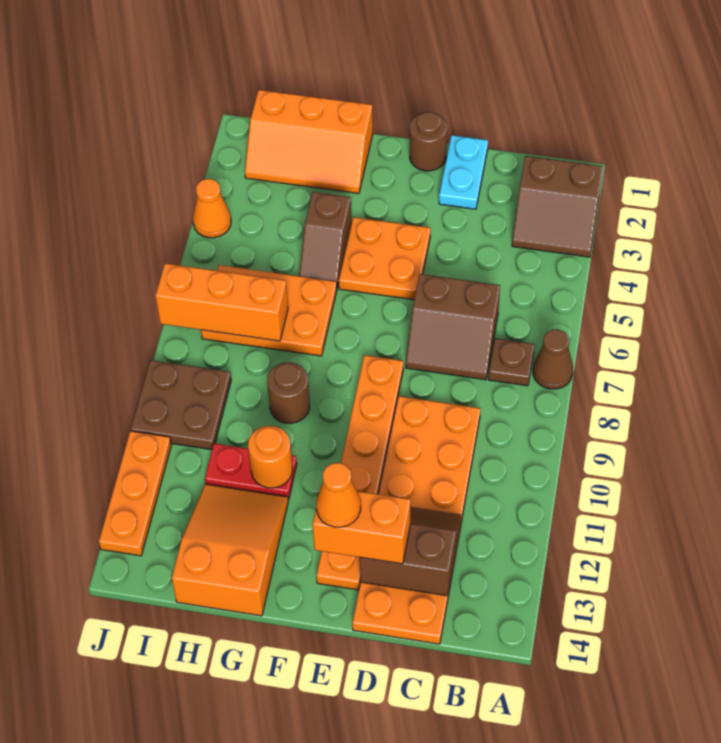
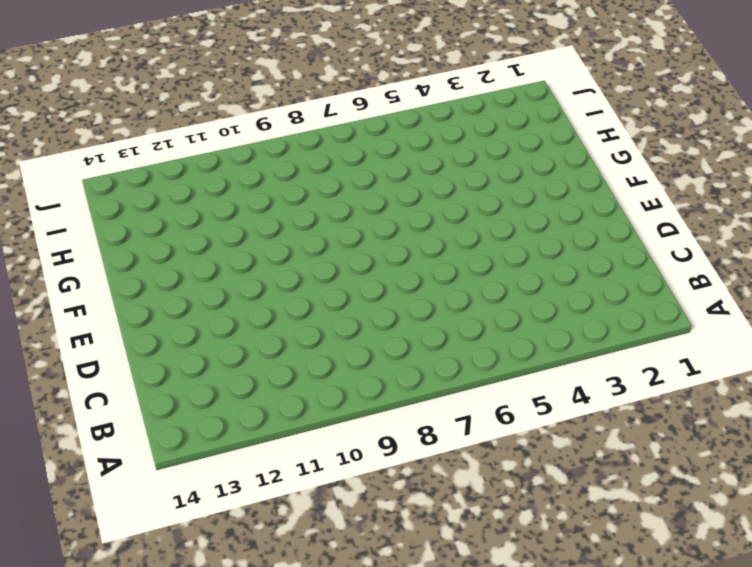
none -> brown slope A2:B3 level 1 top 2
none -> brown cone A7 level 1
none -> brown plate B7 level 1

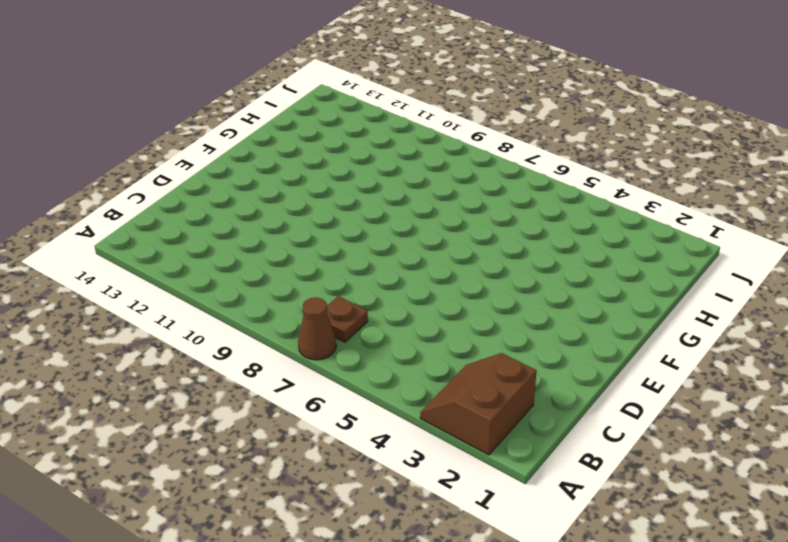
none -> brown slope C6:D7 level 1 top 6
none -> orange plate C9:D14 level 1
none -> cyan plate D1:D2 level 1

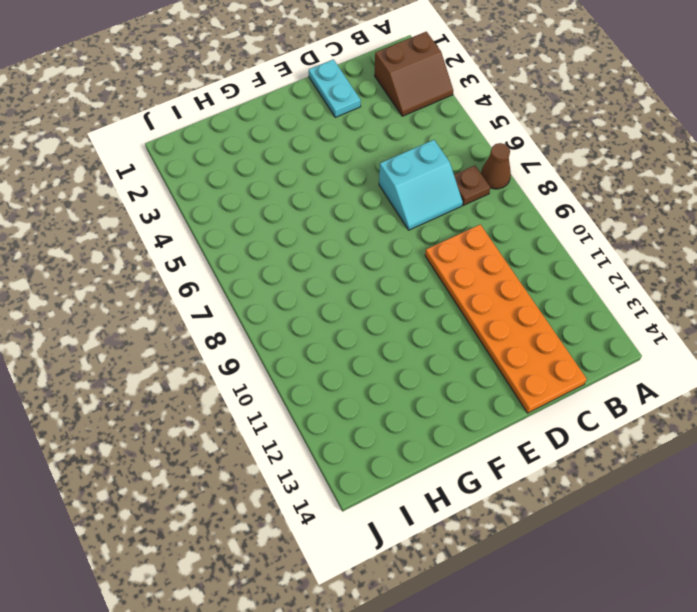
cyan slope C6:D7 level 1 top 6 -> brown slope C6:D7 level 1 top 6
none -> brown round brick E1 level 1
none -> orange plate E4:F5 level 1
none -> orange plate E8:E13 level 1

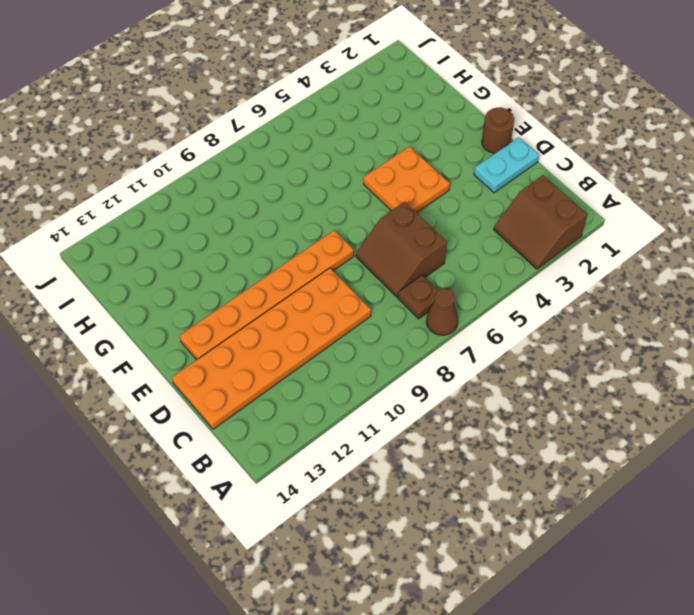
none -> orange slope G1:I2 level 1 top 1
none -> brown slope G4:G5 level 1 top 4
none -> orange plate G6:I7 level 1

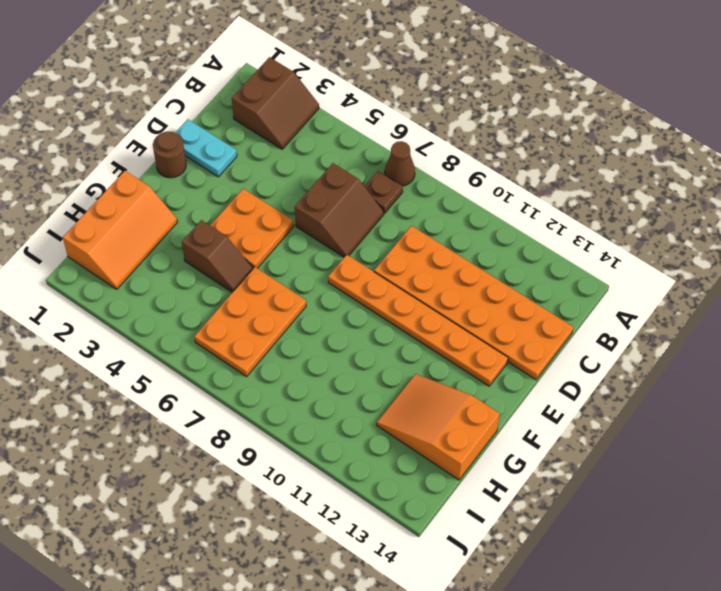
none -> brown round brick G9 level 1
none -> red plate G11:H11 level 1
none -> brown plate I9:J10 level 1

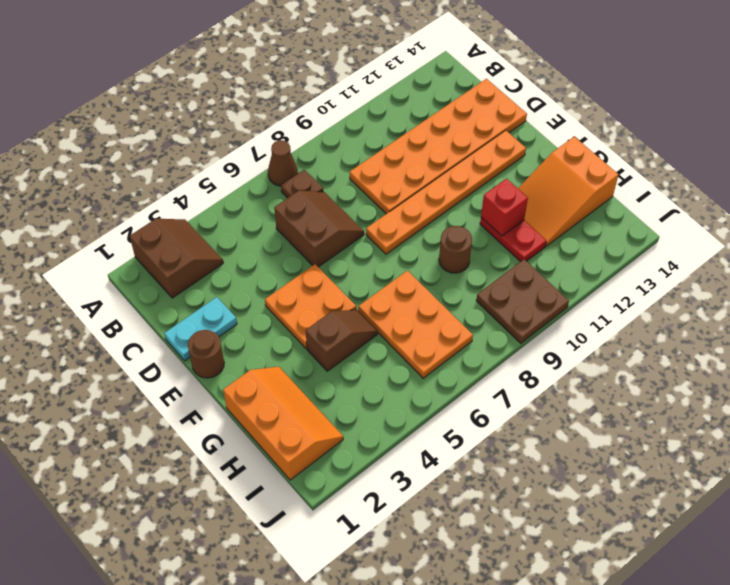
red brick G11 level 2 -> orange round brick G11 level 2
none -> orange cone J4 level 1
none -> orange plate J11:J13 level 1
none -> brown slope C12:D13 level 2 top 13

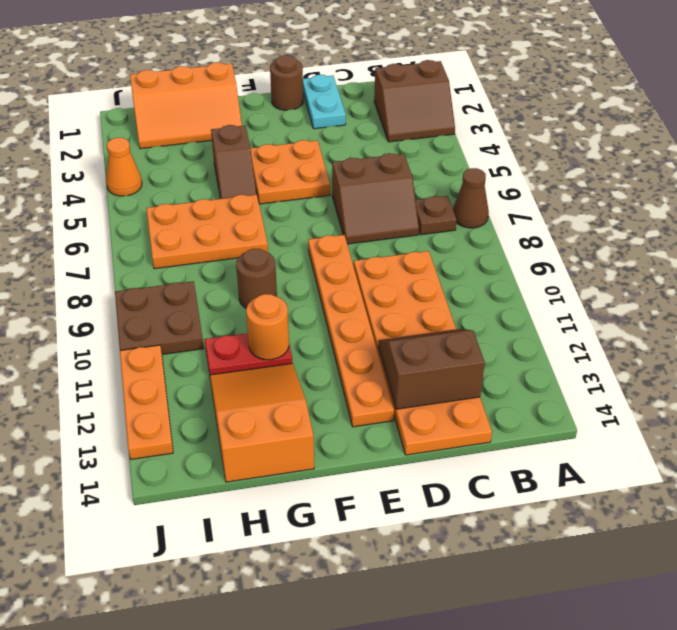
none -> orange brick H7:J7 level 2
none -> orange brick D13:E13 level 3
none -> orange cone E13 level 4

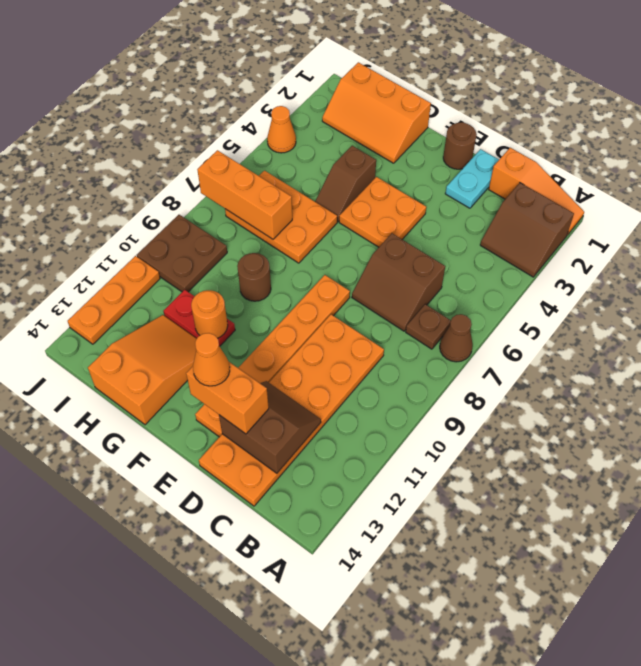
orange slope A1:C1 level 1 top C -> none

